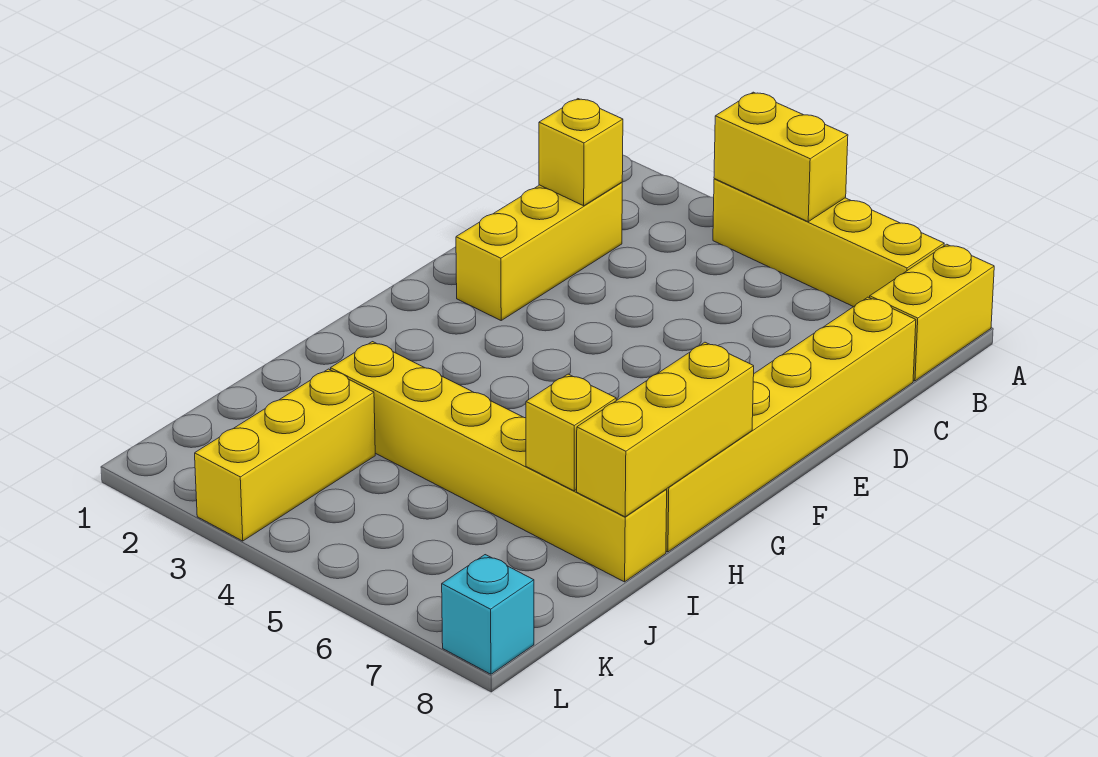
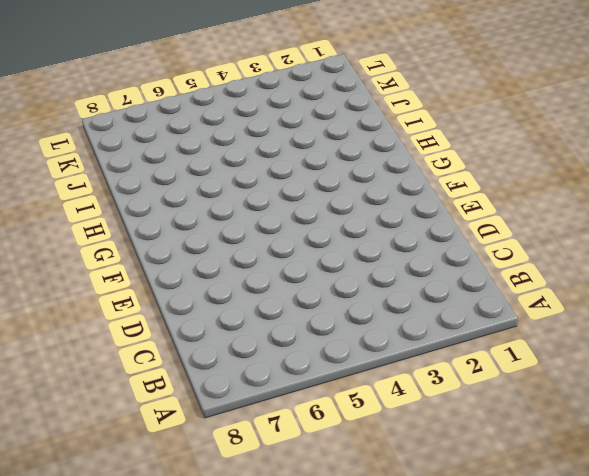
none -> yellow brick A4:A7 level 1
none -> yellow brick A8:B8 level 1

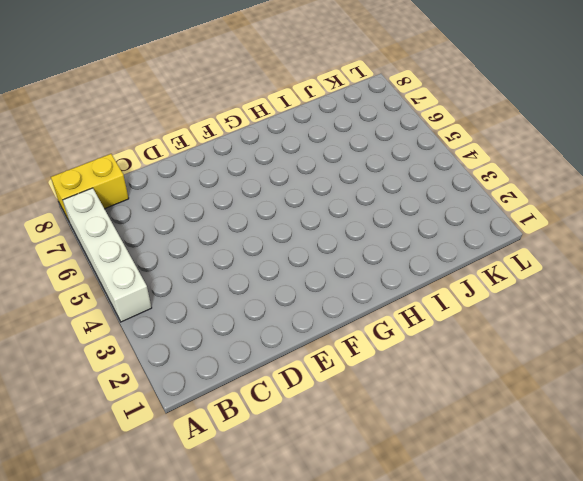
white brick A4:A7 level 1 -> yellow brick A4:A7 level 1
none -> yellow brick C2:E2 level 1
none -> yellow brick C8:H8 level 1

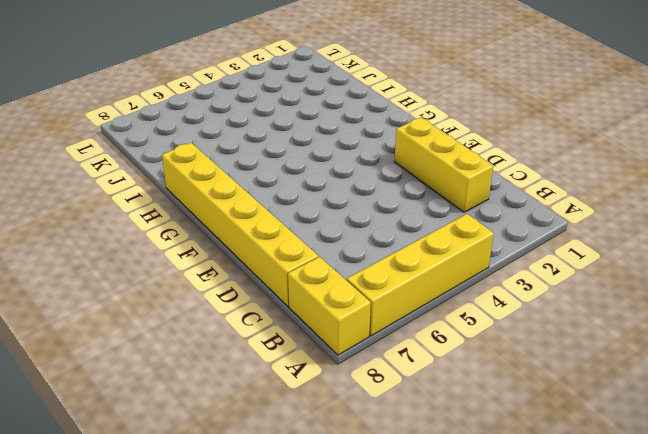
none -> yellow brick I3:I8 level 1
none -> yellow brick J3:L3 level 1

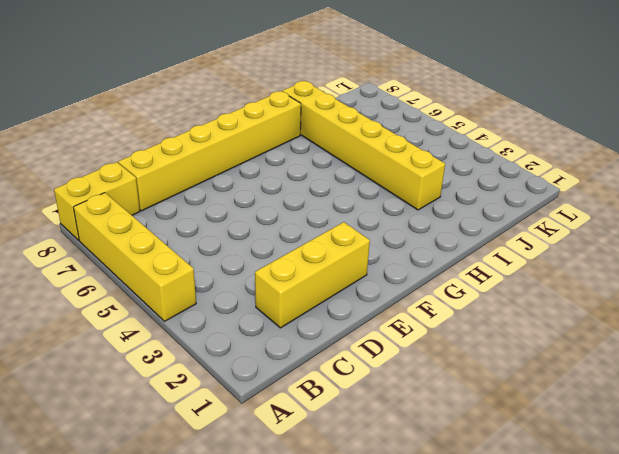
none -> yellow brick J3:L3 level 1
none -> cyan brick L8 level 1

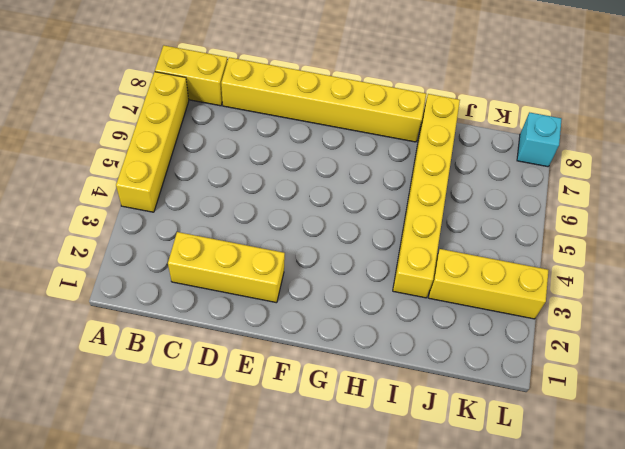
none -> yellow brick A4:A5 level 2
none -> yellow brick C2 level 2

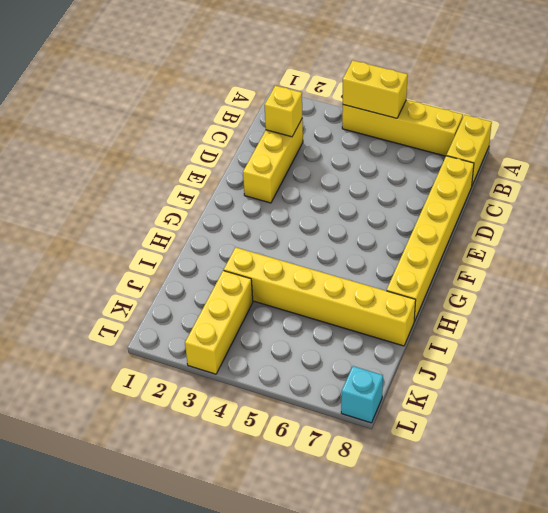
none -> yellow brick G8:I8 level 2
none -> yellow brick I7 level 2

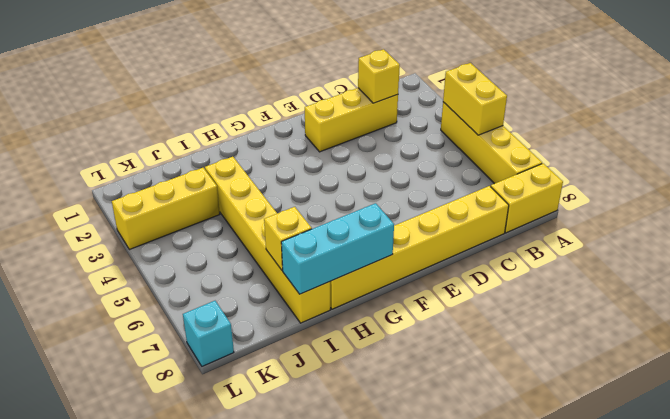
cyan brick G8:I8 level 2 -> yellow brick G8:I8 level 2

